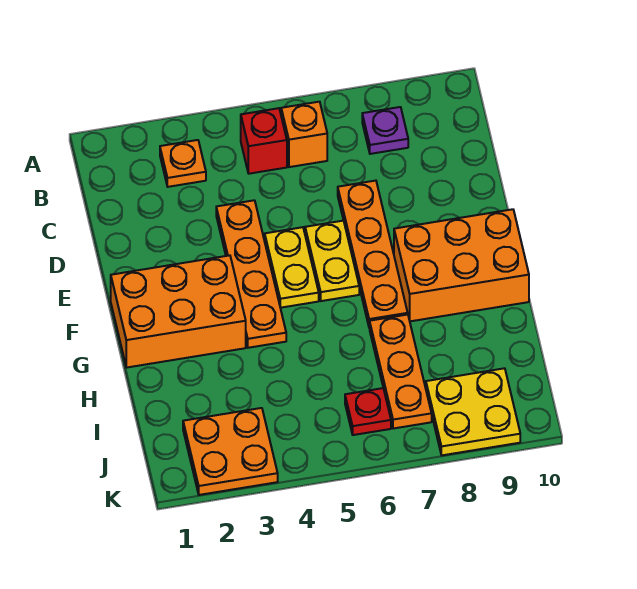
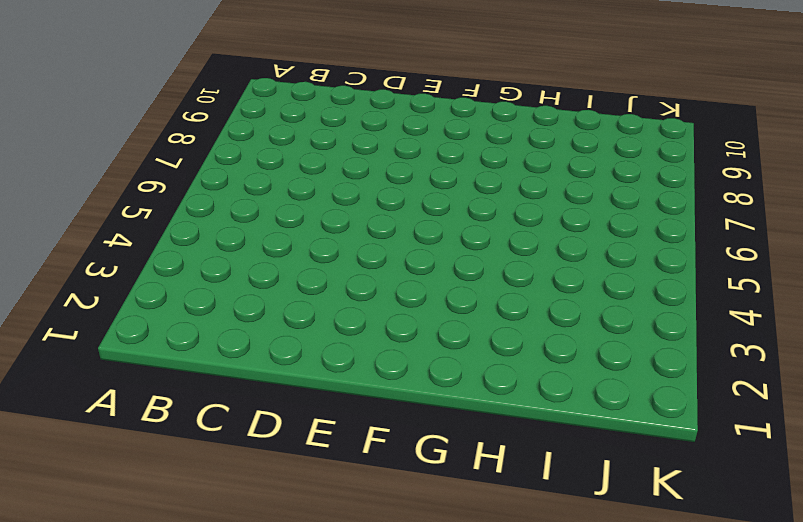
none -> orange plate B3 level 1
none -> red brick B5 level 1
none -> orange brick B6 level 1

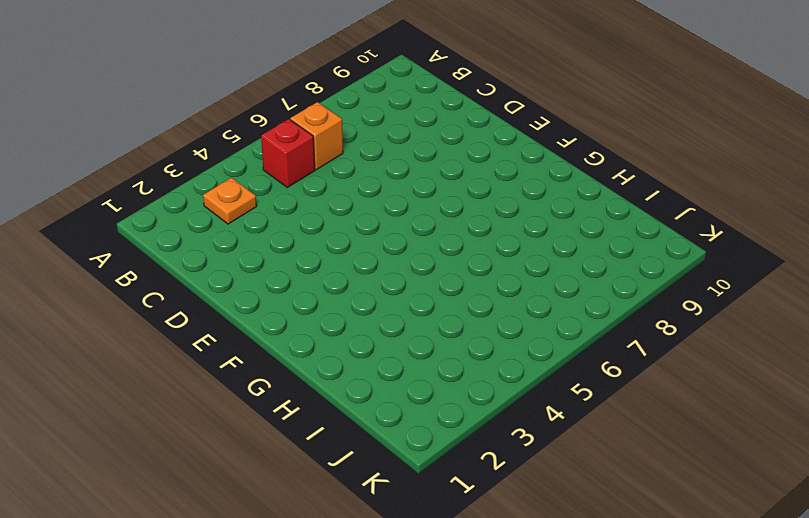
none -> purple plate B8 level 1
none -> orange plate D4:G4 level 1
none -> orange plate D7:G7 level 1

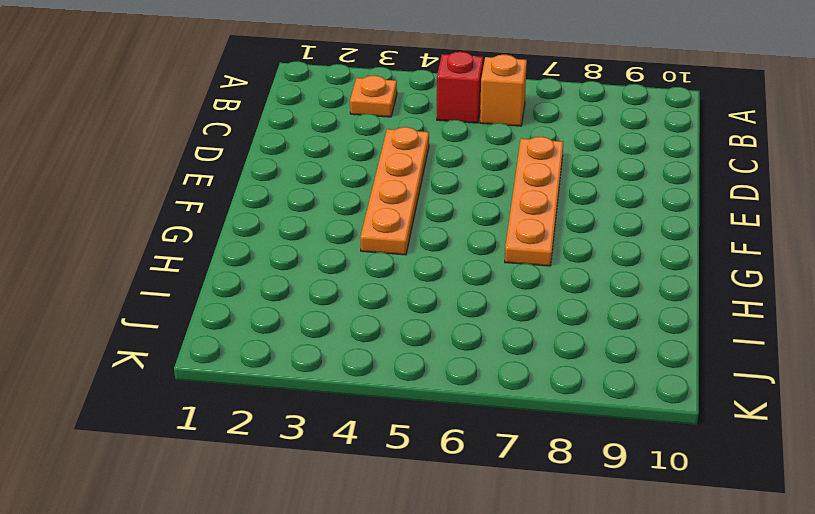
none -> purple plate B8 level 1
none -> yellow plate E5:F5 level 1
none -> yellow plate E6:F6 level 1

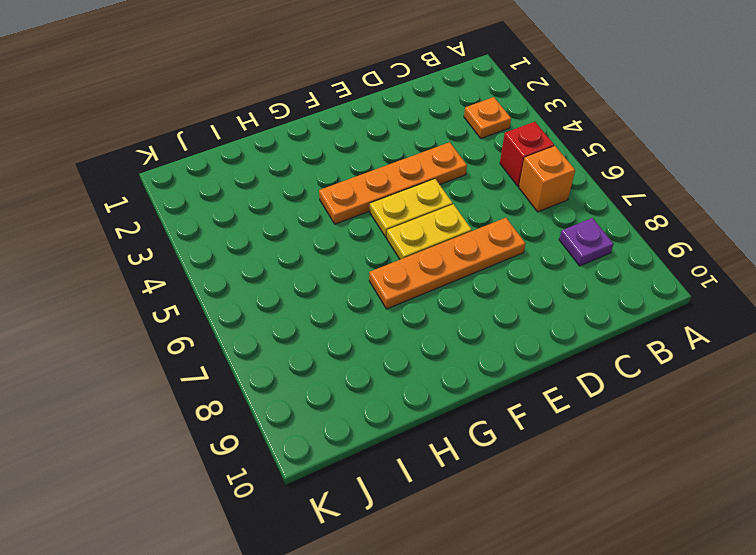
none -> orange brick F1:G3 level 1
none -> orange brick F8:G10 level 1
none -> orange plate H7:J7 level 1

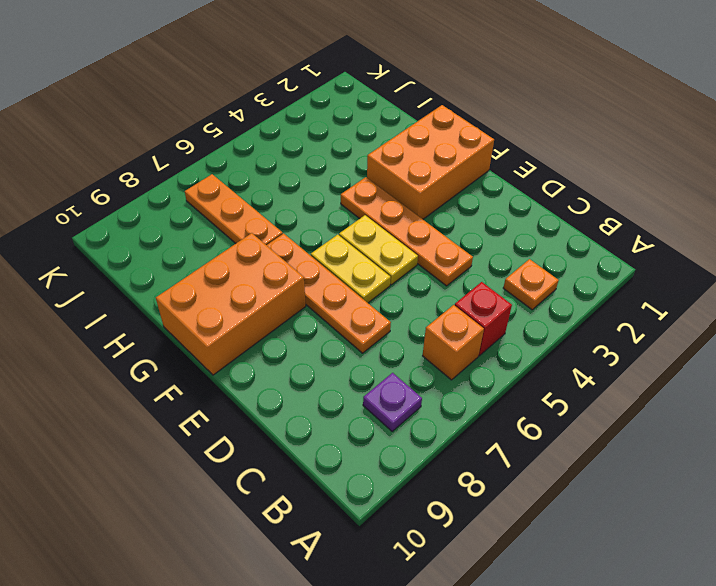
none -> orange plate J2:K3 level 1
none -> red plate J6 level 1
none -> yellow plate J8:K9 level 1

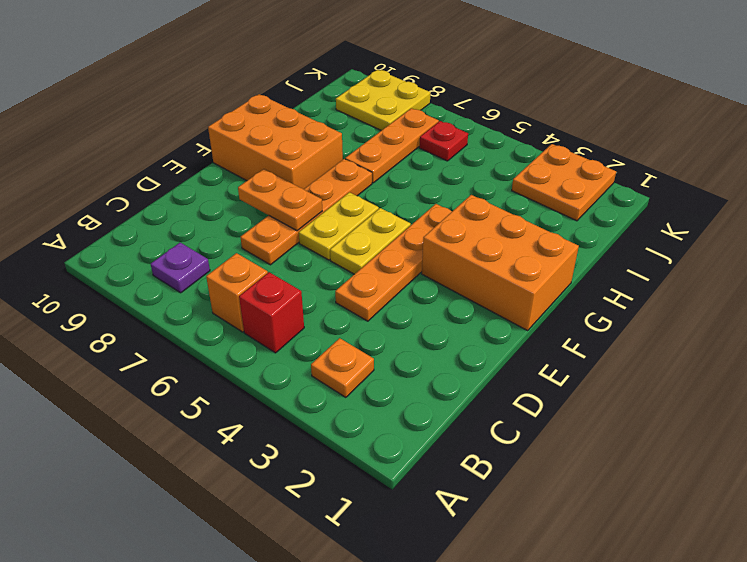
orange plate E7:E8 level 2 -> none

